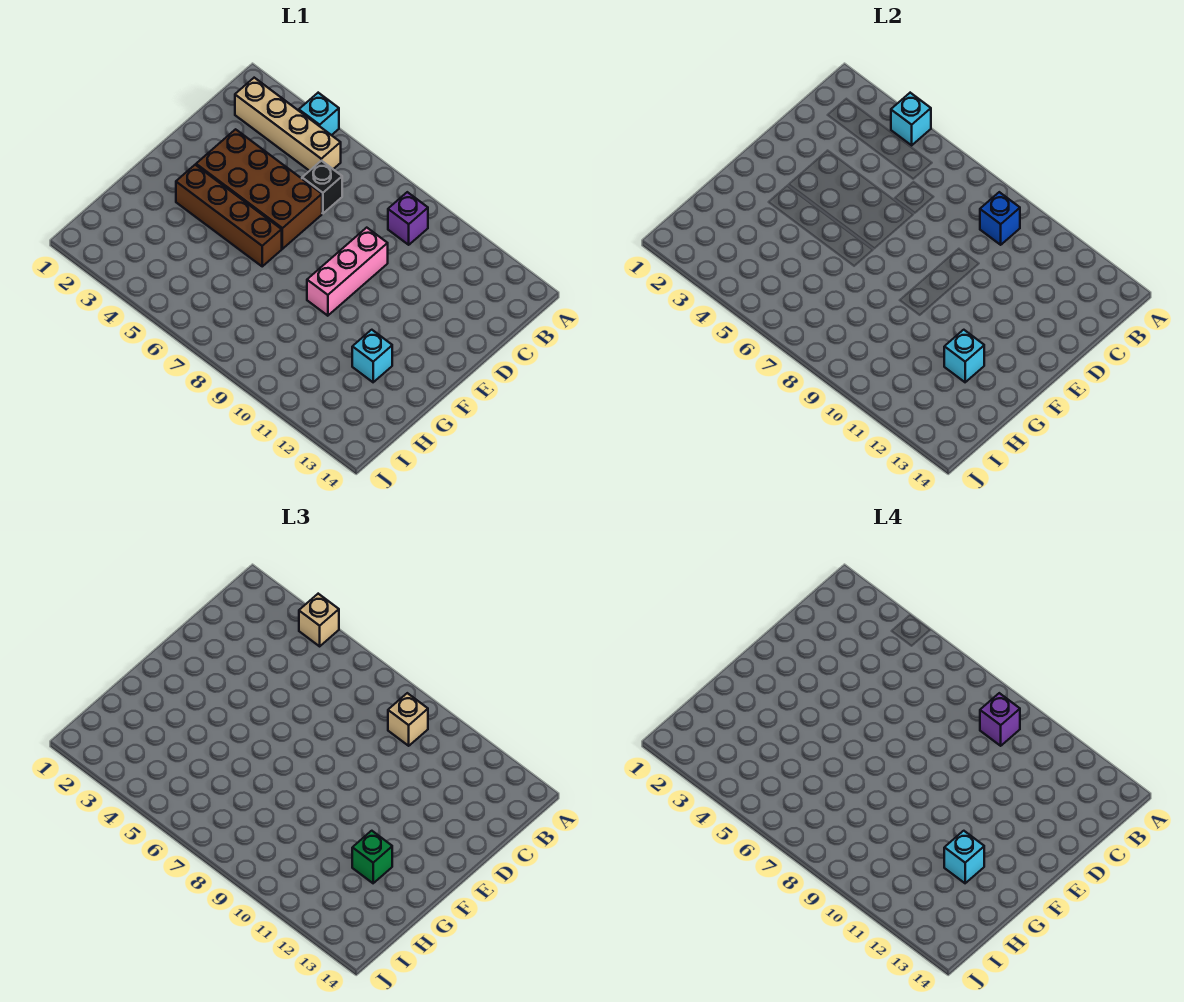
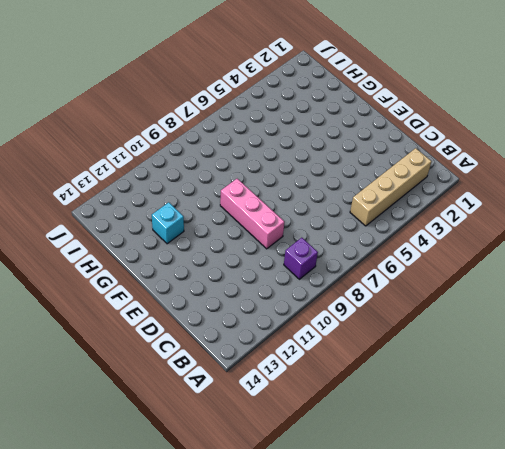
none -> cyan brick A4 level 1
none -> black brick C6 level 1
none -> brown brick D3:E6 level 1

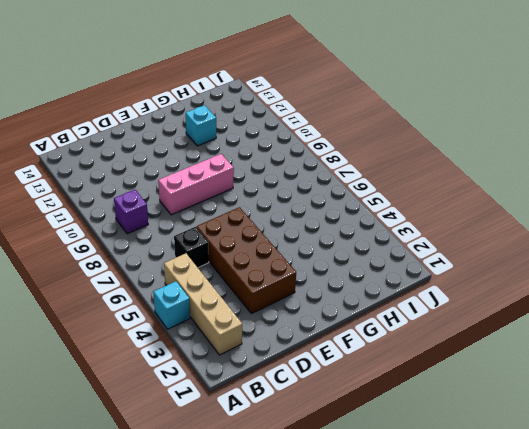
none -> brown brick F3:F6 level 1
none -> cyan brick A4 level 2
none -> blue brick B9 level 2

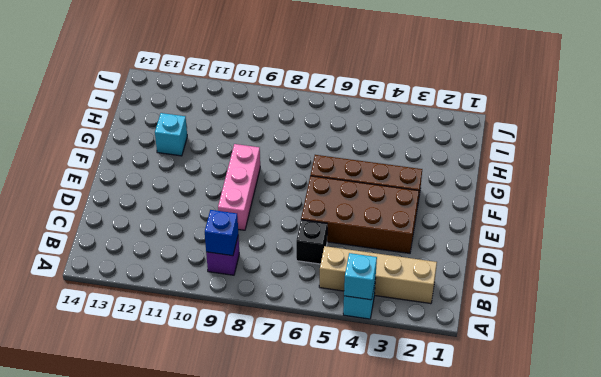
none -> cyan brick G12 level 2
none -> tan brick A4 level 3
none -> tan brick B9 level 3

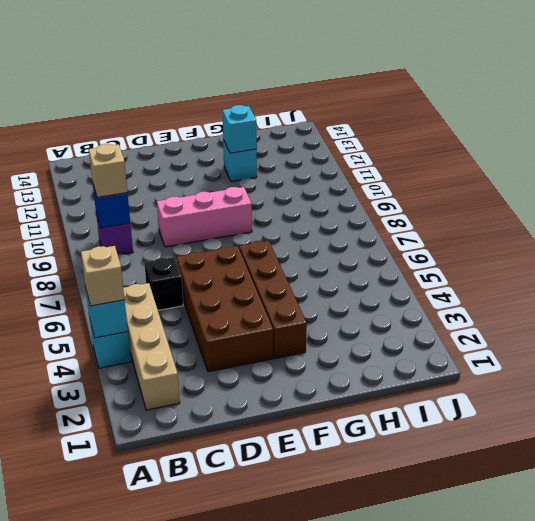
none -> green brick G12 level 3
none -> purple brick B9 level 4
none -> cyan brick G12 level 4

